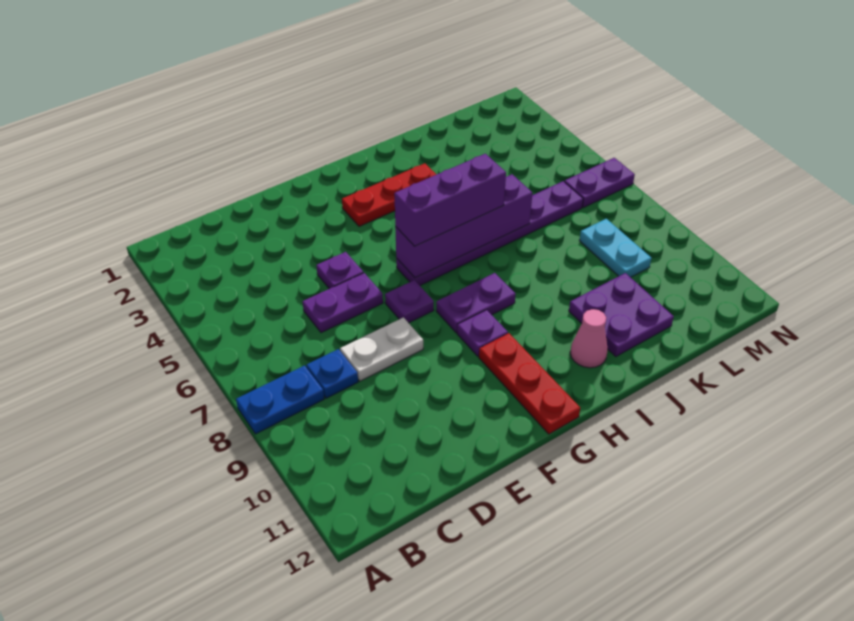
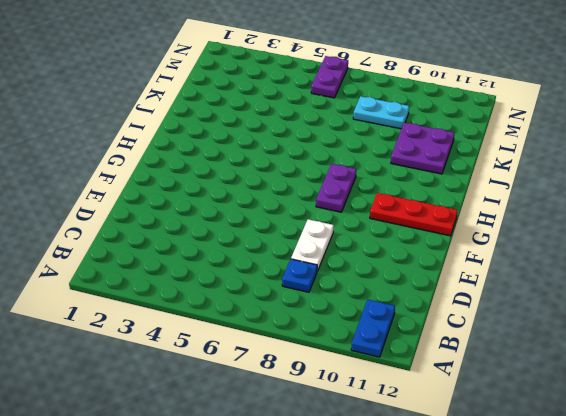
blue plate A11:B11 level 1 -> blue plate A8:B8 level 1
none -> purple plate D6:E6 level 1
none -> purple plate E5 level 1
none -> purple plate F7 level 1

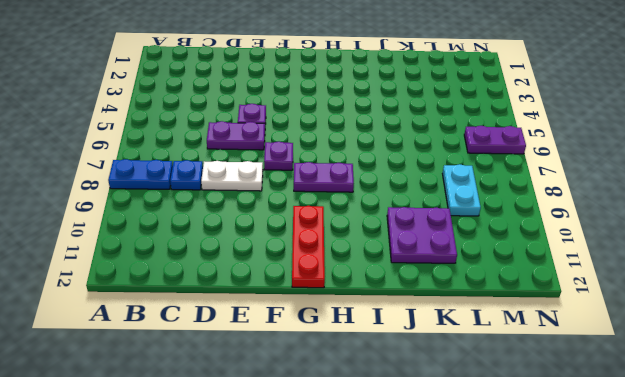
none -> red plate G3:I3 level 1
none -> purple plate G6:L6 level 1
none -> purple plate G9 level 1

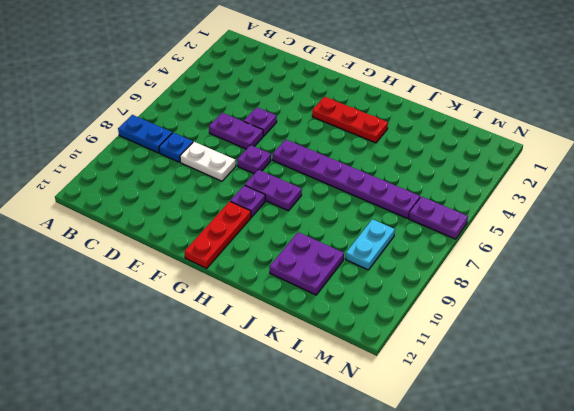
none -> pink cone I11 level 1
none -> purple brick G6:J6 level 2
none -> purple brick G6:I6 level 3

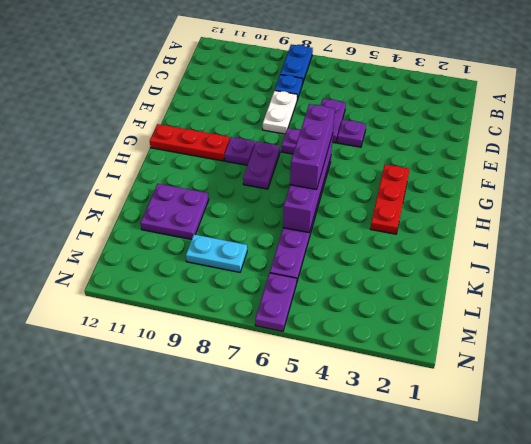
none -> pink cone I11 level 1

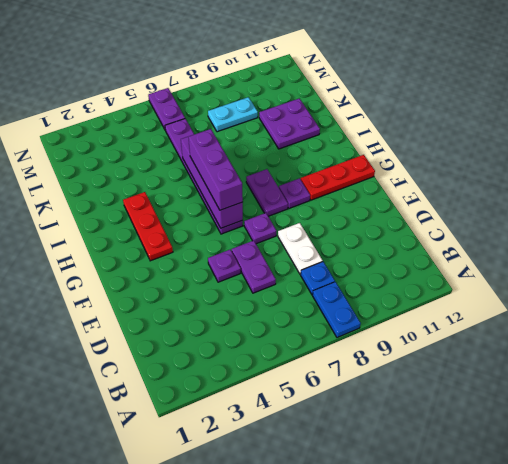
none -> pink cone I11 level 1

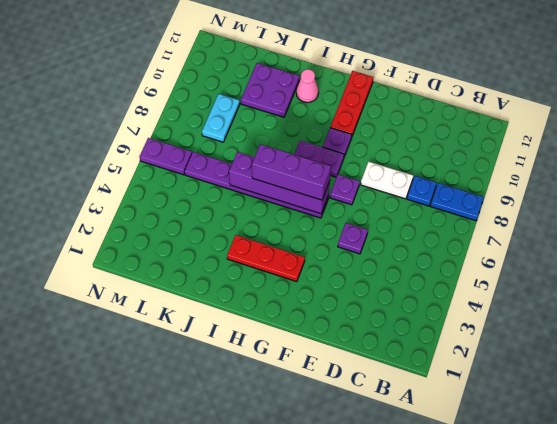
none -> purple plate D6:E6 level 1

